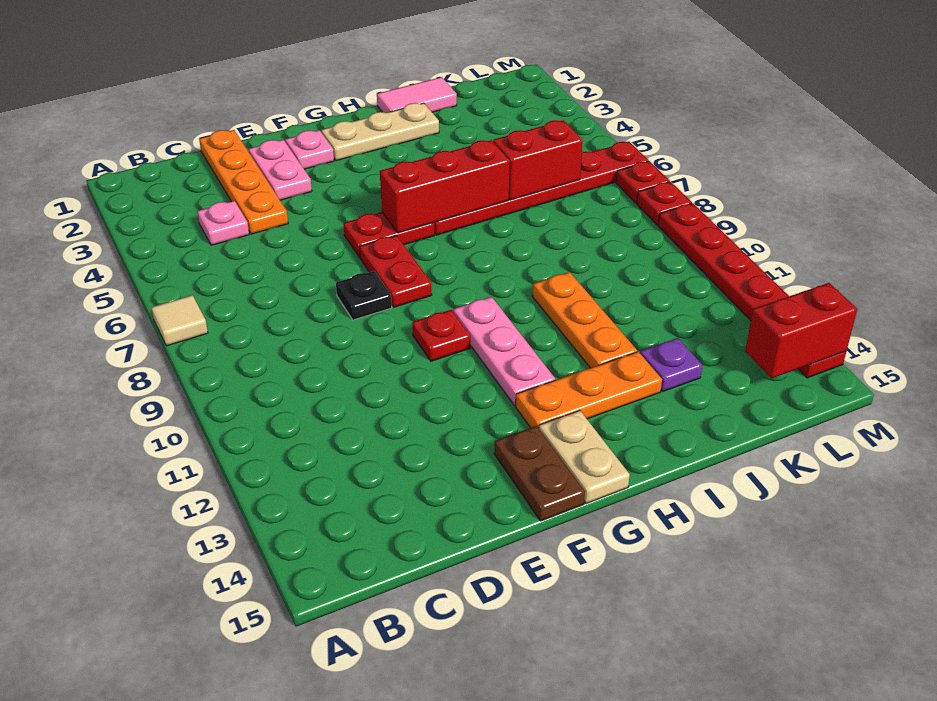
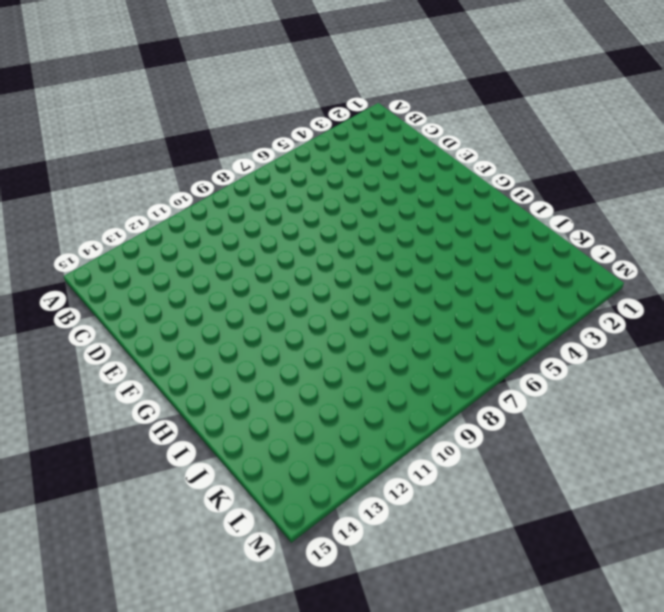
none -> tan tile A7 level 1
none -> pink plate C4 level 1
none -> orange plate D1:D4 level 1

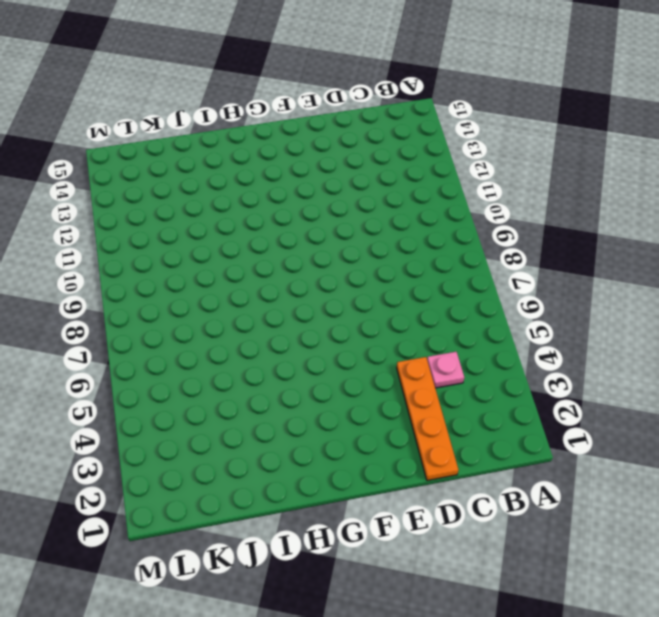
none -> tan tile A7 level 1
none -> pink plate E2:E3 level 1
none -> black plate E8 level 1

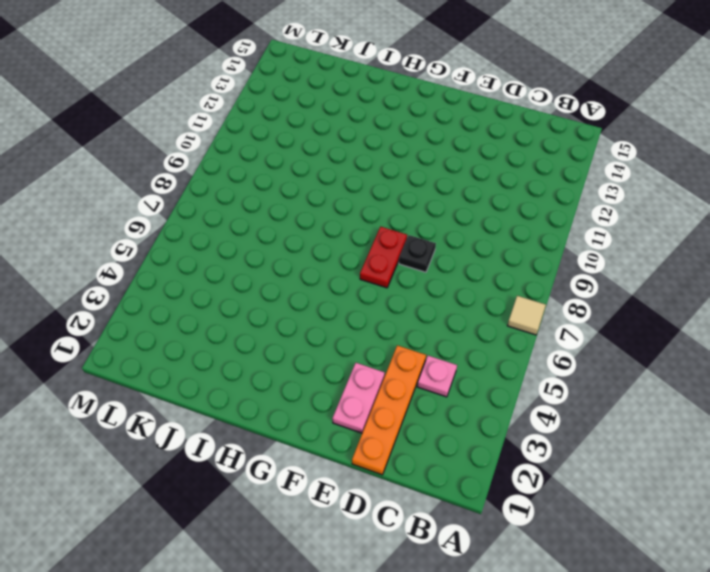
none -> pink plate F2 level 1
none -> red plate F6:G6 level 1
none -> red plate F10 level 1

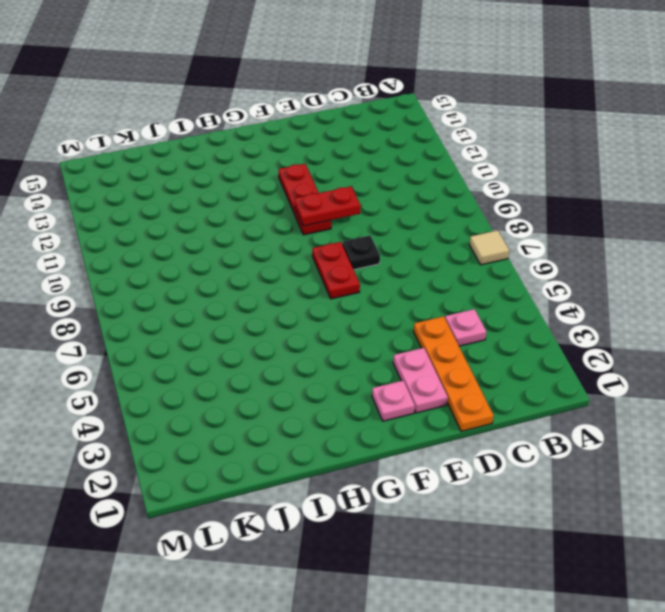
red plate E10:F10 level 2 -> red plate F6:G6 level 1
red plate F10:F12 level 1 -> red plate F10 level 1
none -> brown plate F14:F15 level 1
none -> tan plate G2:I2 level 1
none -> pink plate G10:G12 level 1

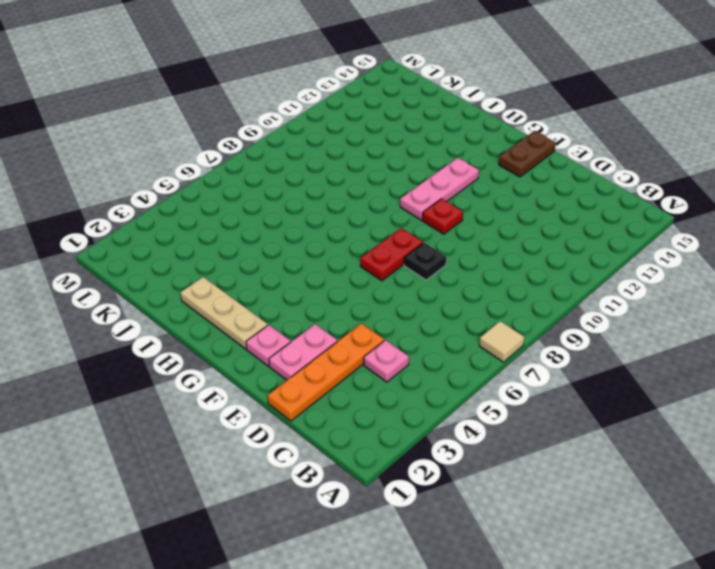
none -> red plate F6:G6 level 1
none -> orange plate G13:I13 level 1
none -> tan plate G14:G15 level 1

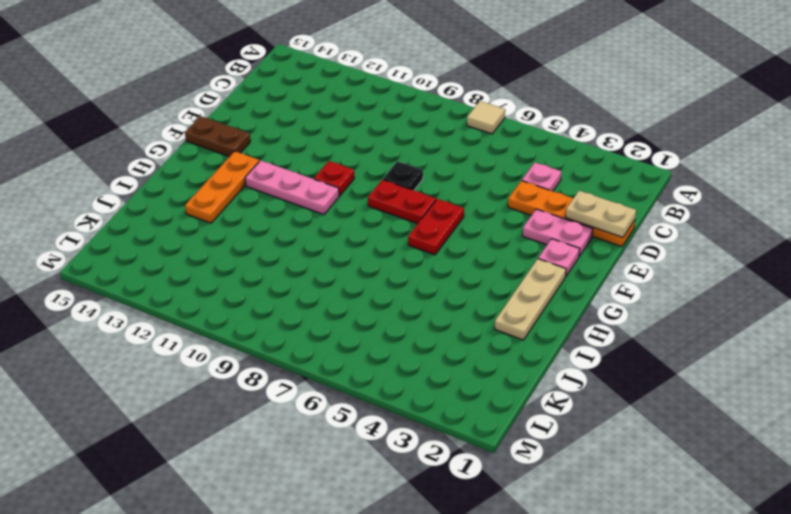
tan plate D1:D2 level 2 -> tan plate G14:G15 level 1
none -> red plate H6:M6 level 1
none -> pink tile I1:J1 level 1
none -> orange plate I10:I12 level 1

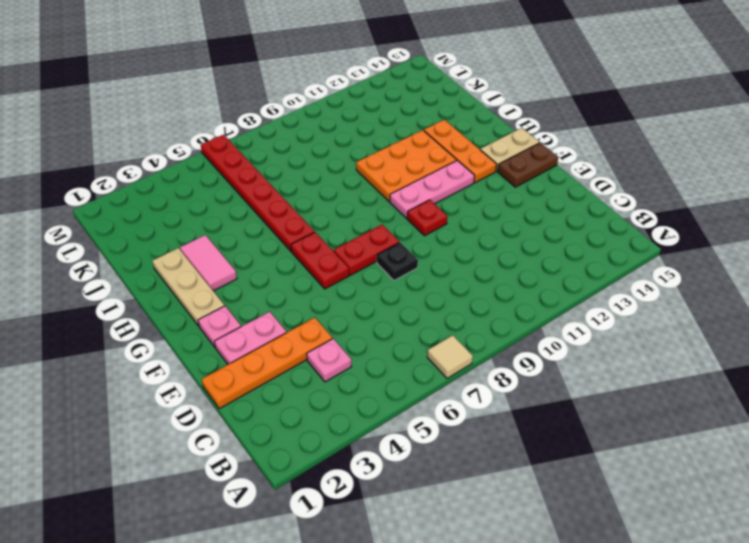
pink tile H3:I3 level 1 -> pink tile I1:J1 level 1
orange plate H10:I12 level 1 -> orange plate I10:I12 level 1
none -> purple plate J13 level 1
none -> red plate M7 level 1
none -> red plate M8 level 1

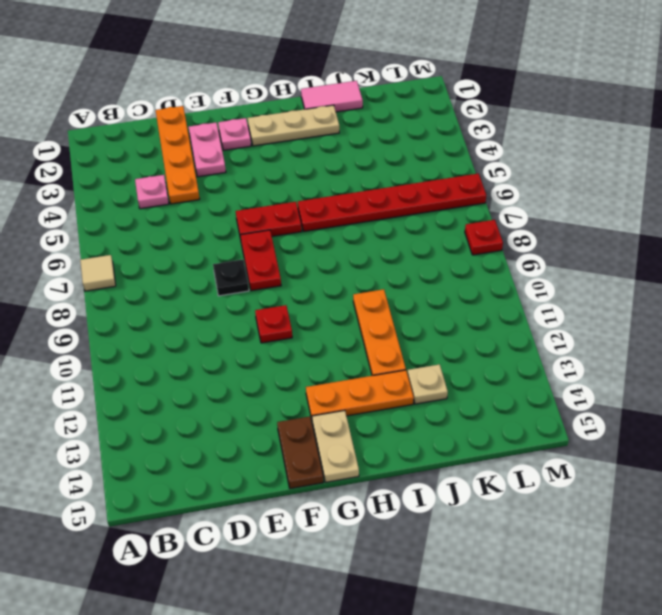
tan plate J13 level 1 -> purple plate J13 level 1
none -> pink plate G10:G12 level 1
none -> red plate M7 level 1
none -> red plate M9:M14 level 1

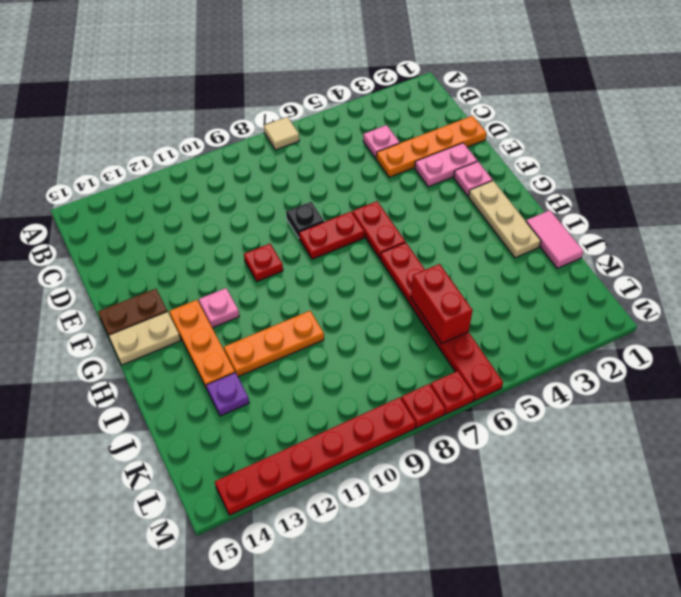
pink plate G12 level 1 -> pink plate G10:G12 level 1
none -> red brick G6:I6 level 2
none -> red brick L14:M14 level 2

